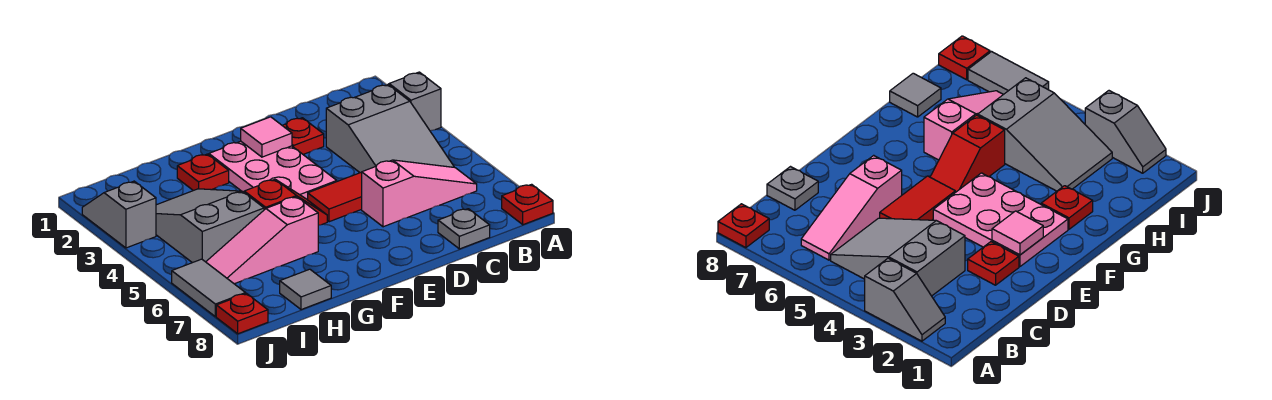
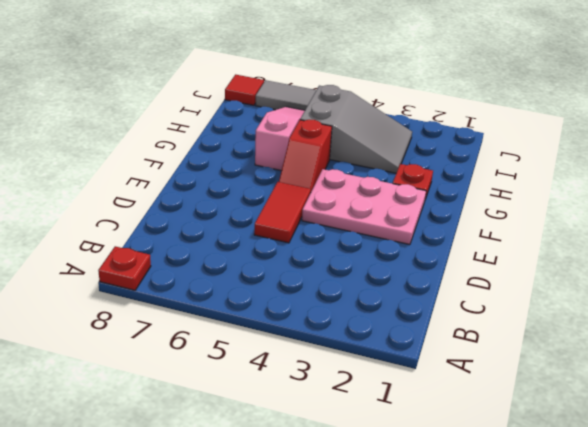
red tile J8 level 1 -> red plate J8 level 1
none -> grey slope A2:A3 level 1 top 3
none -> grey slope B3:C5 level 1 top 3
none -> pink slope B6:D6 level 1 top D

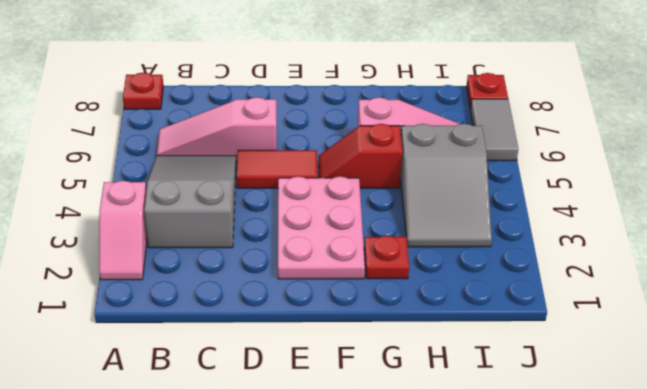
pink slope A2:A3 level 1 top 3 -> grey slope A2:A3 level 1 top 3
none -> grey plate C8 level 1
none -> red plate D2 level 1
none -> grey tile H8 level 1

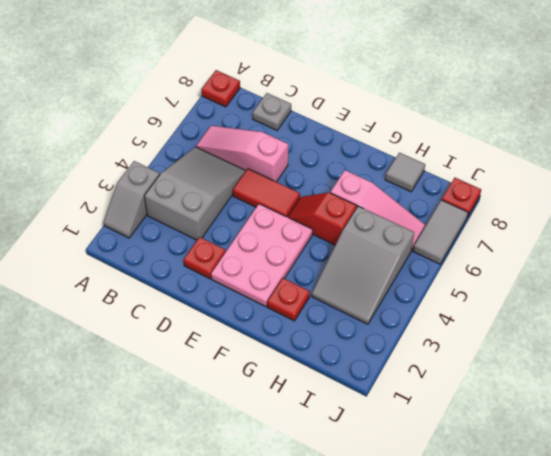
none -> grey slope J2:J3 level 1 top 3
none -> pink tile E2 level 2

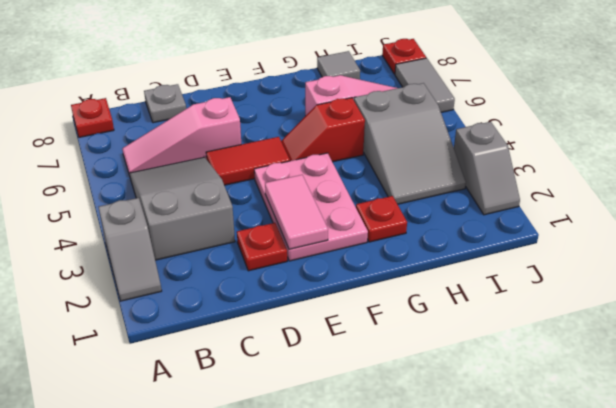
pink tile E2:E3 level 2 -> pink tile E2 level 2

